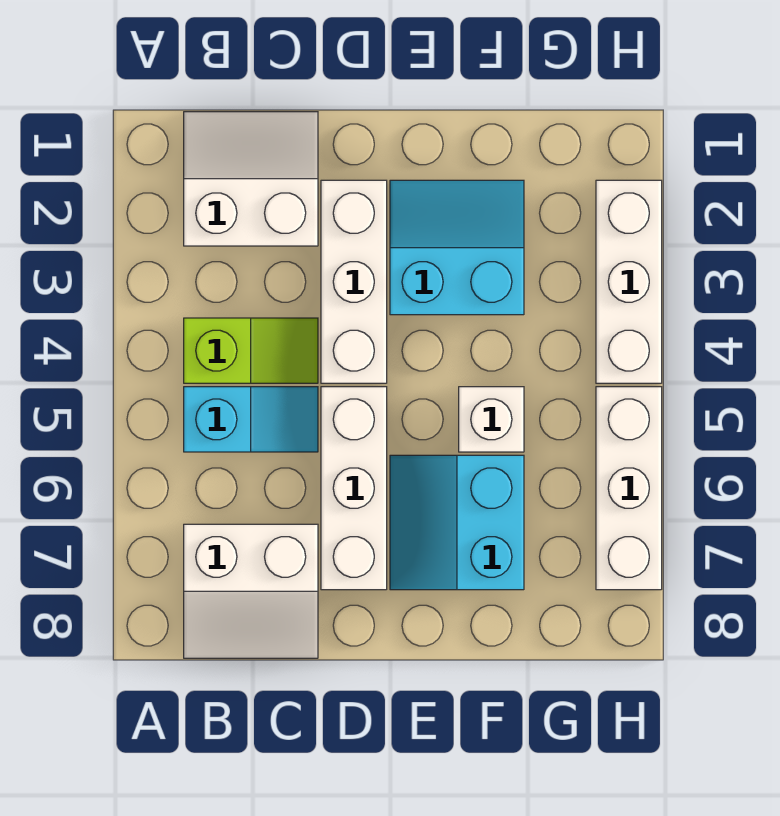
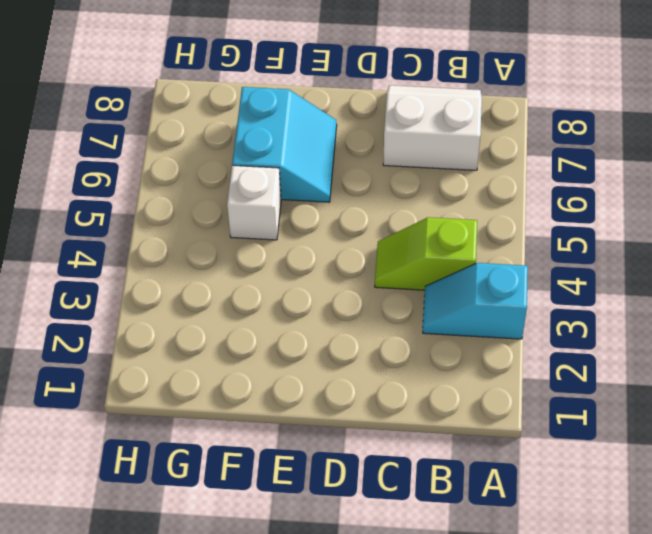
cyan slope A3:B3 level 1 top A -> cyan slope B5:C5 level 1 top B
none -> white slope B1:C2 level 1 top 2
none -> white brick D2:D4 level 1

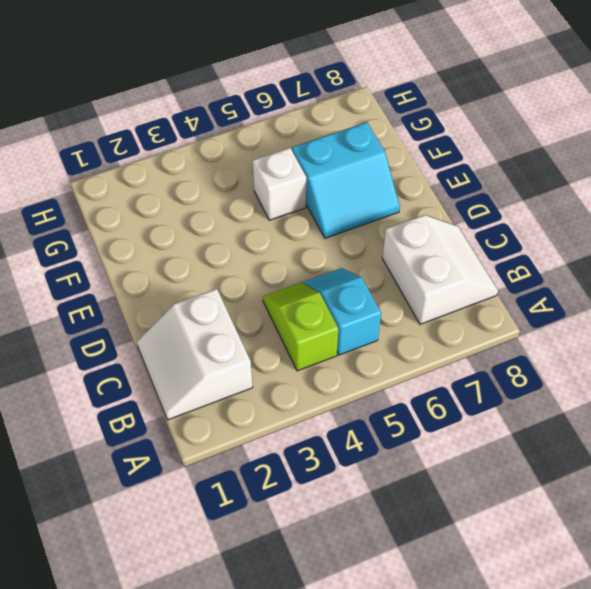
none -> white brick D2:D4 level 1
none -> white brick D5:D7 level 1

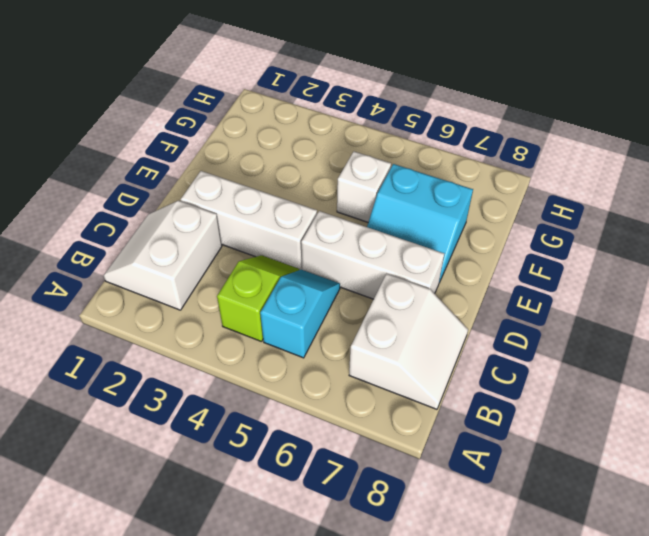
none -> cyan slope E2:F3 level 1 top 3
none -> white brick H2:H4 level 1

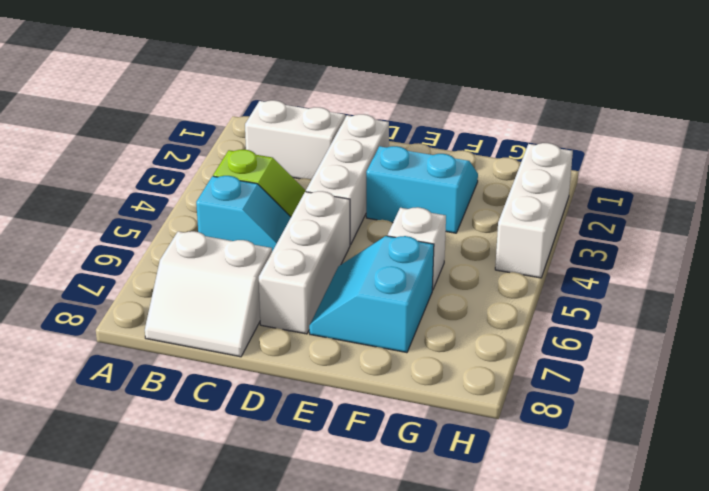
none -> white brick H5:H7 level 1

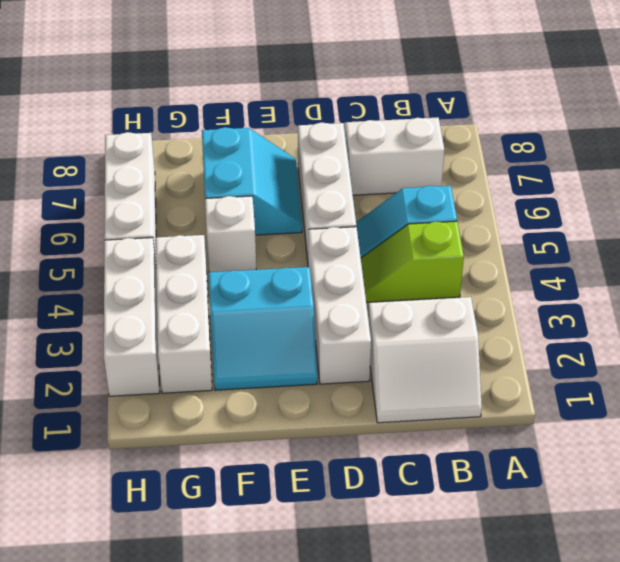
white brick G2:G4 level 1 -> none

